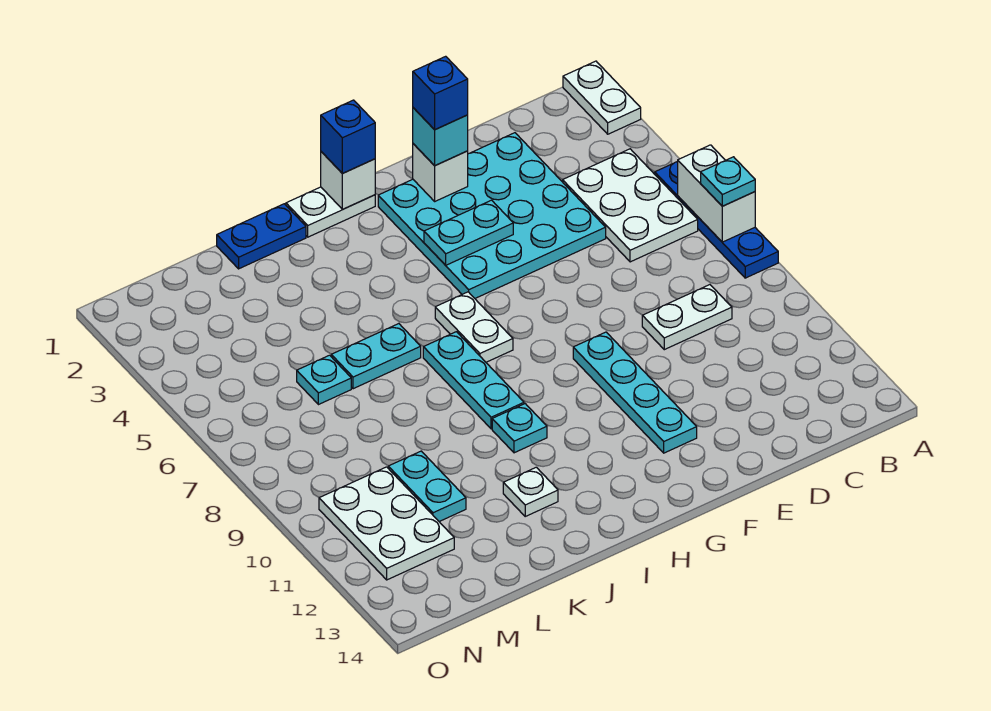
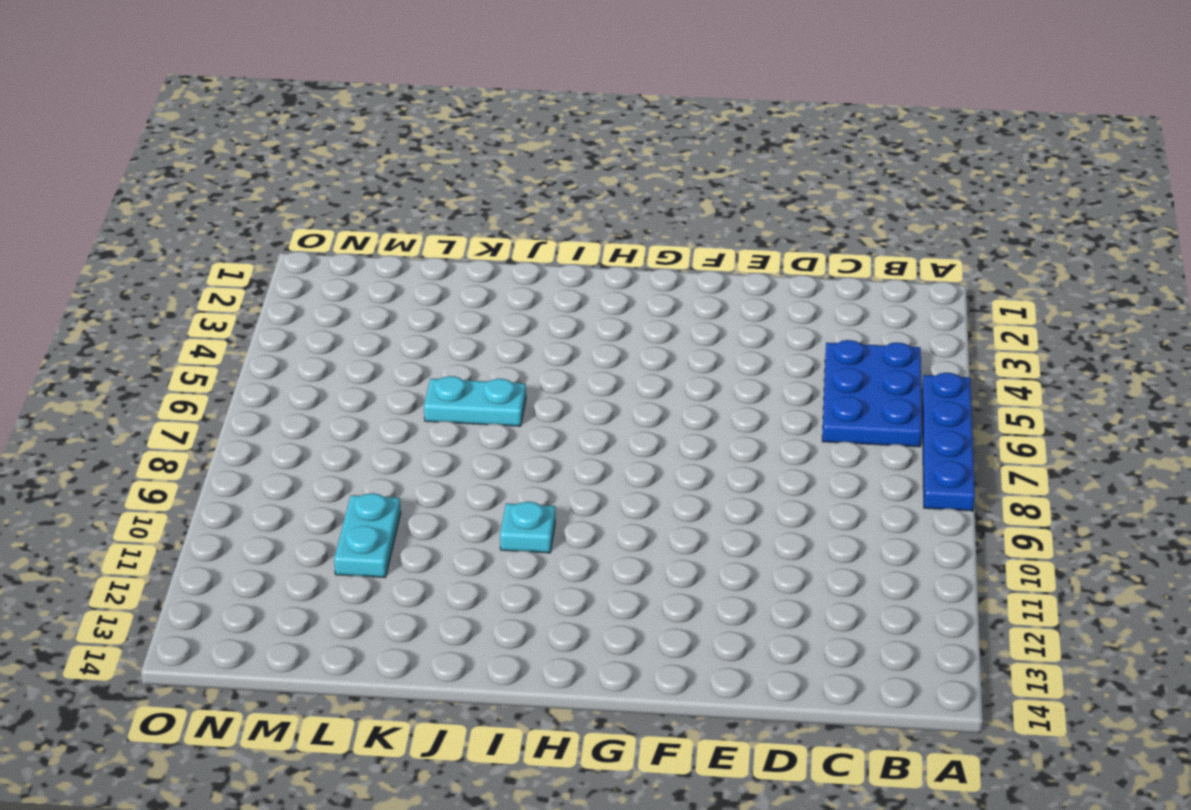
blue plate B4:C6 level 1 -> white plate B4:C6 level 1
none -> white plate A1:A2 level 1
none -> white plate C9:D9 level 1
none -> cyan plate D2:G5 level 1

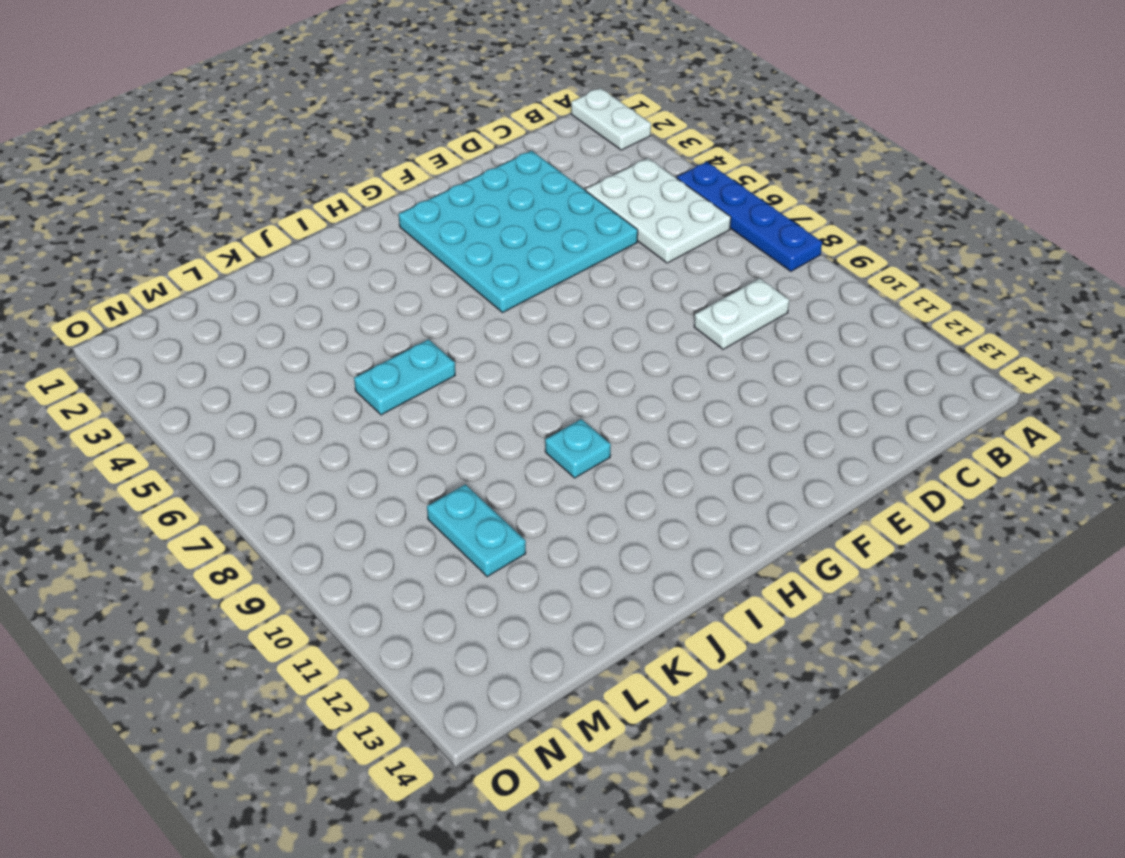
none -> cyan plate F9:F12 level 1
none -> white plate H1:I1 level 1
none -> white plate H6:H7 level 1

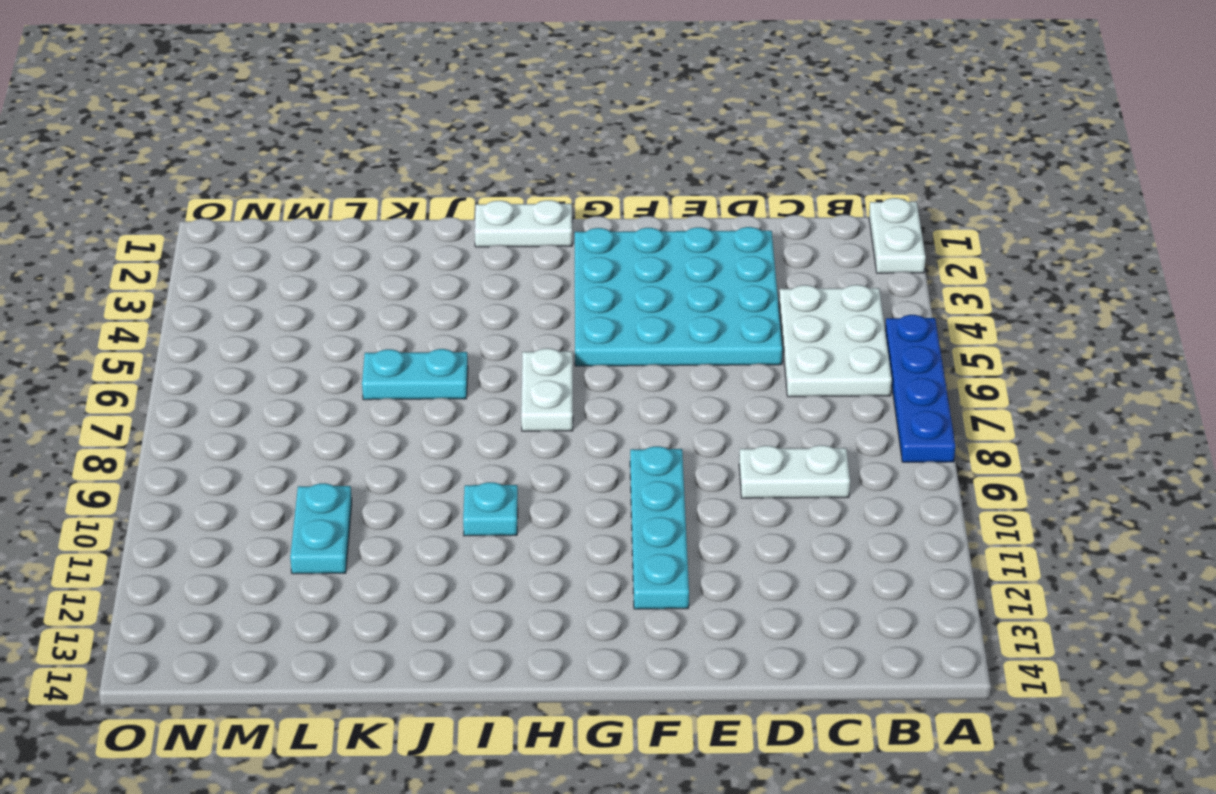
none -> cyan plate I7:I9 level 1
none -> blue plate J1:K1 level 1
none -> white plate J12 level 1

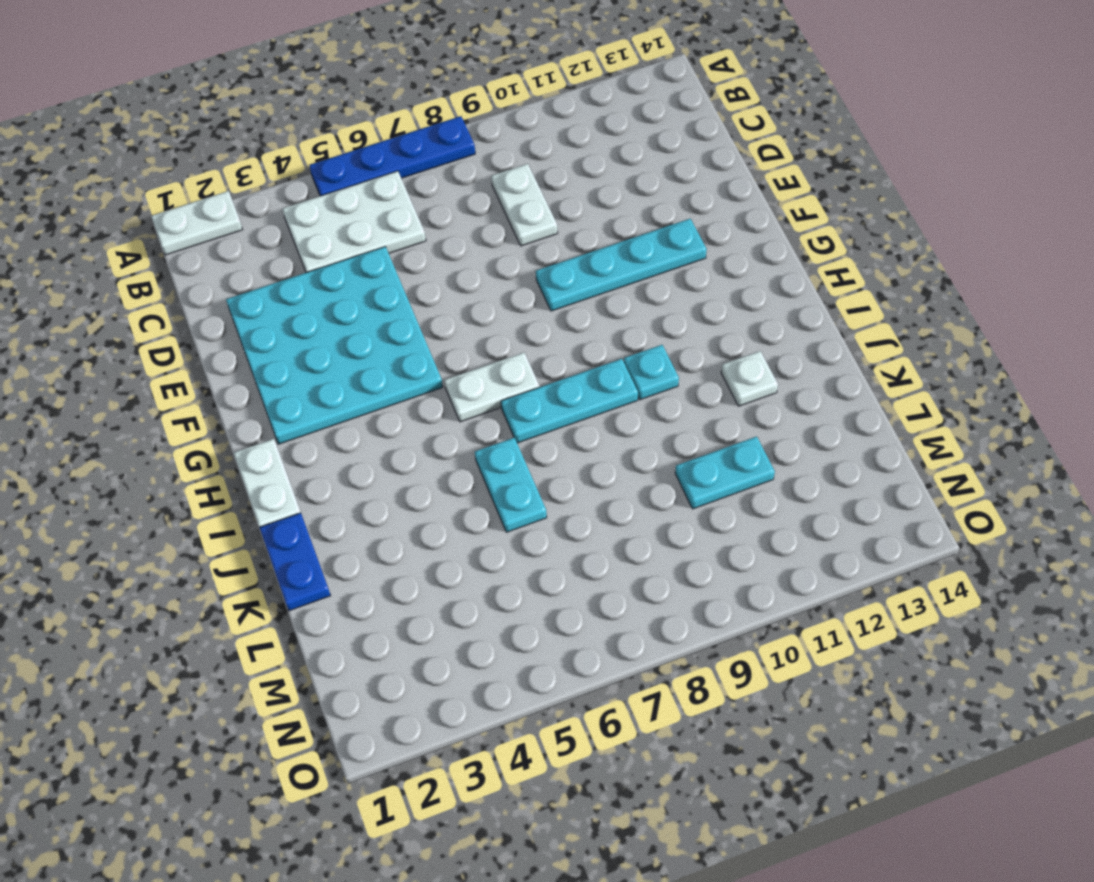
none -> cyan plate L6 level 1
none -> white plate M10:N12 level 1
none -> white brick A6:A7 level 2

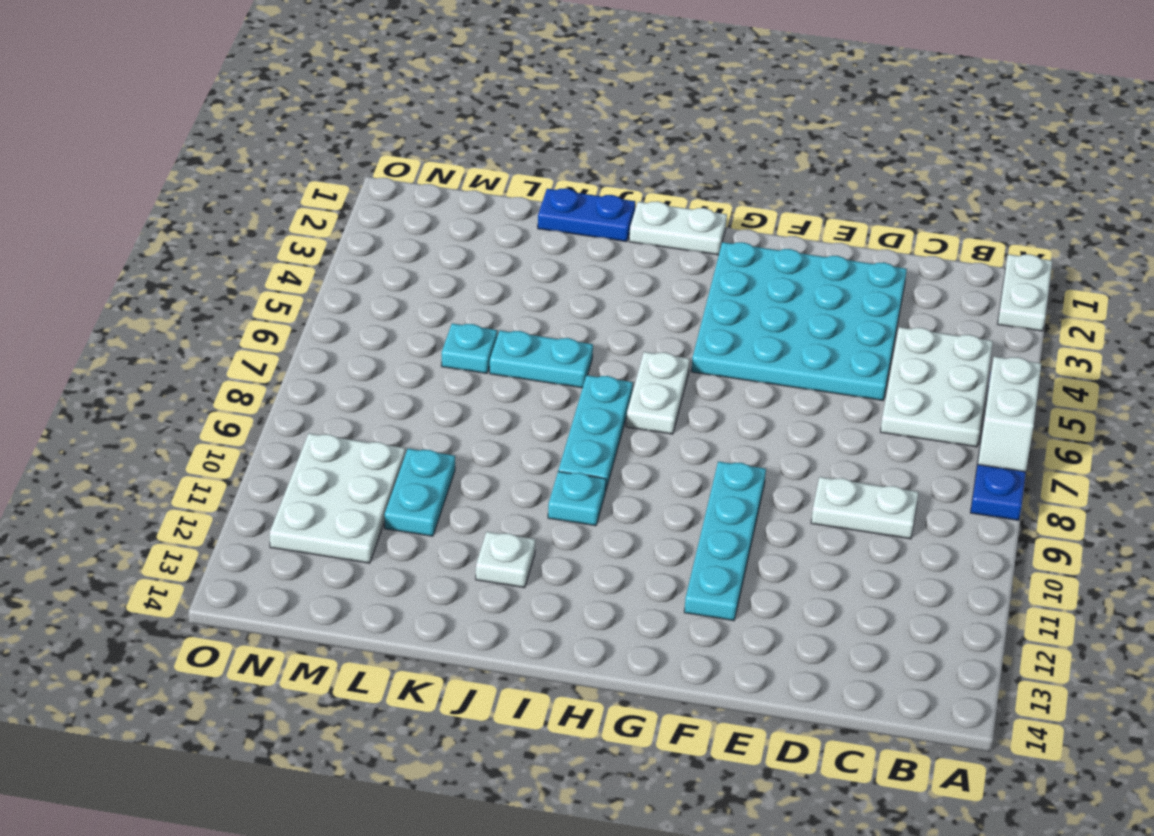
none -> white brick F2 level 2
none -> cyan plate F4:G4 level 2
none -> white brick H1 level 2

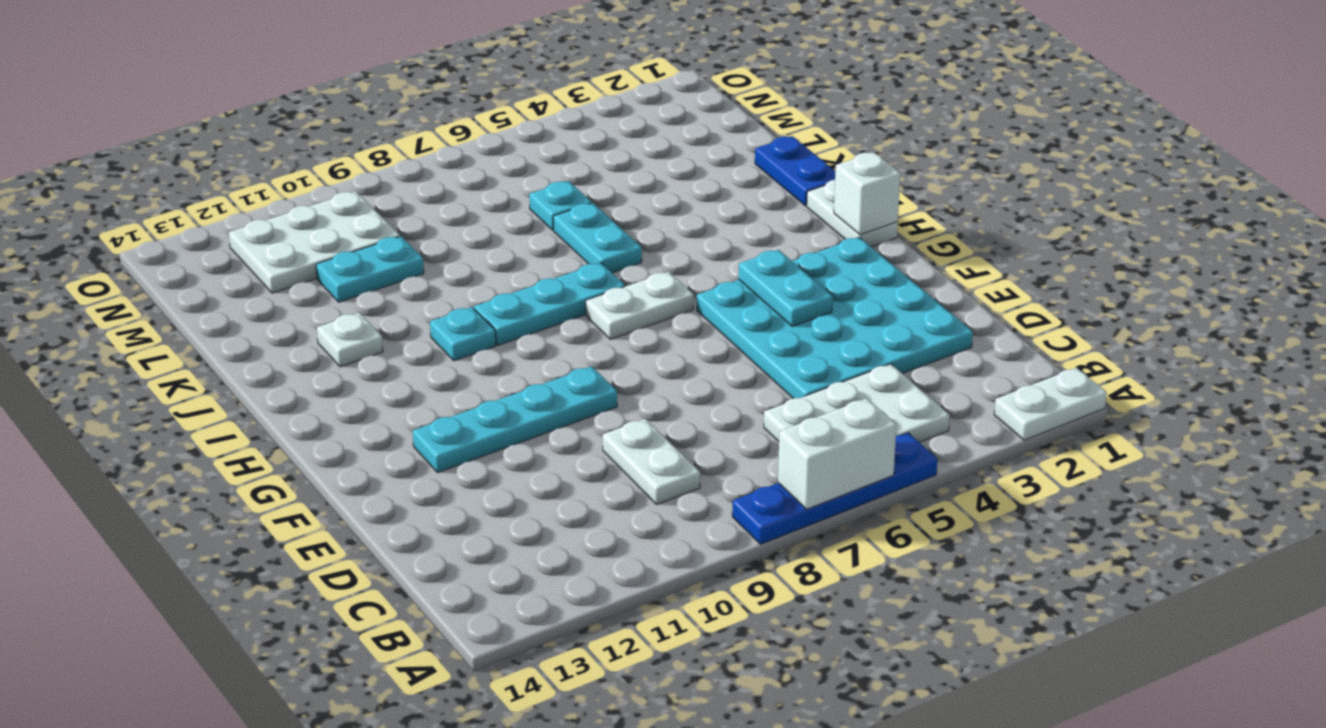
none -> white brick F2 level 2
none -> cyan plate A7 level 3
none -> cyan brick F2 level 3

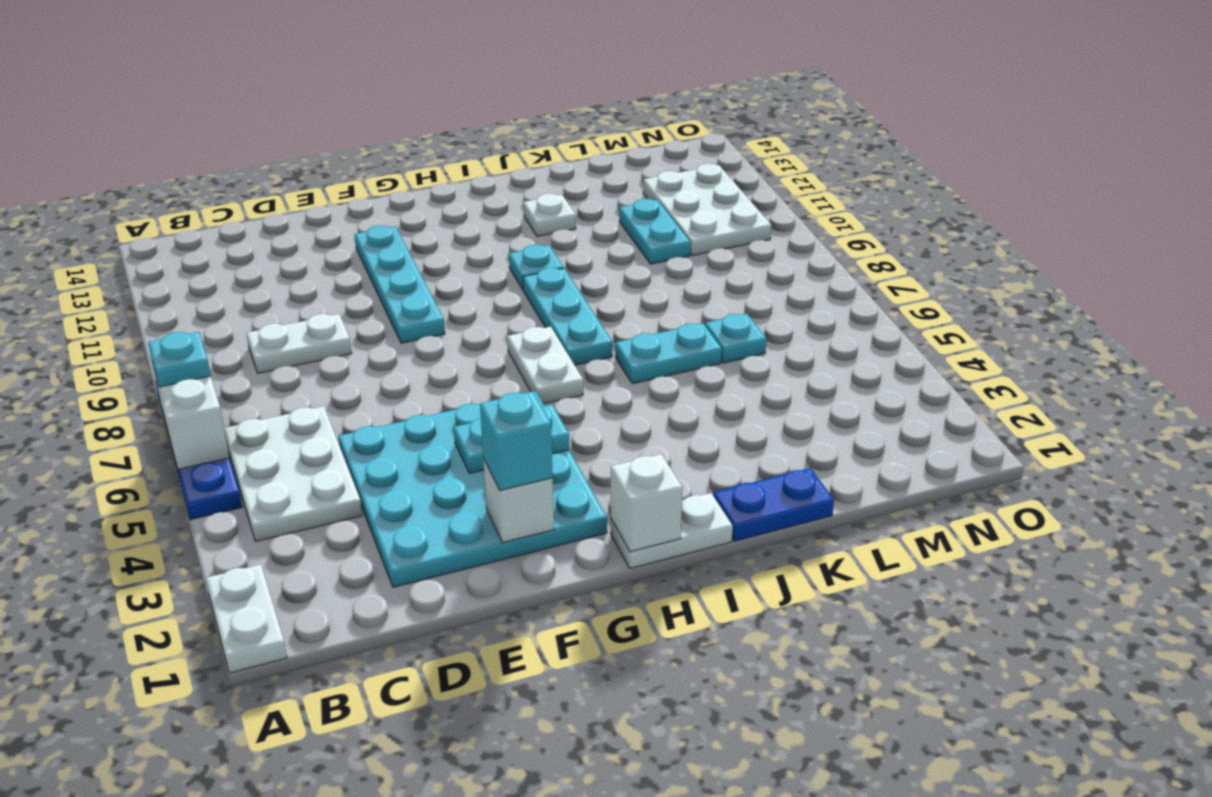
none -> blue brick H1 level 3
none -> blue brick F2 level 4

